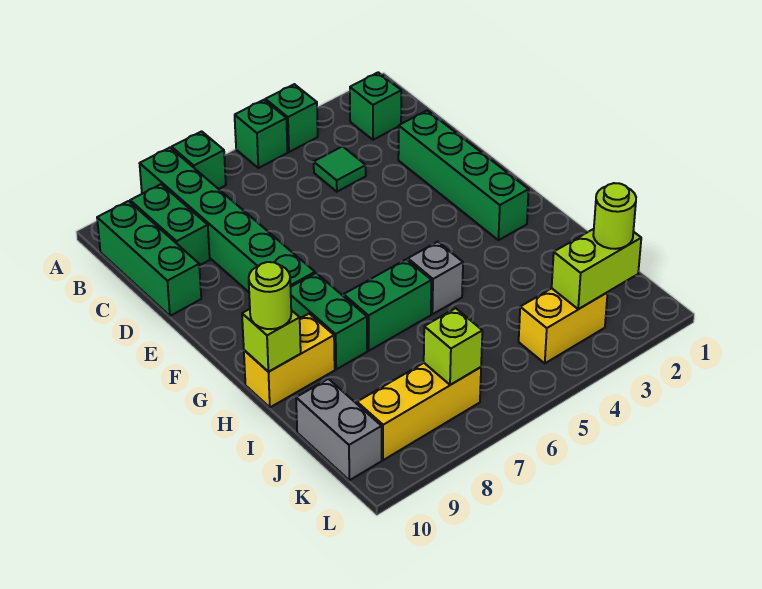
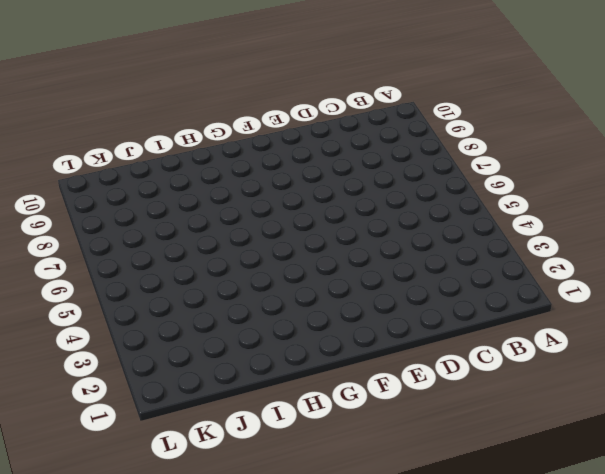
none -> green brick A4 level 1
none -> green brick A5 level 1
none -> green brick A7 level 1

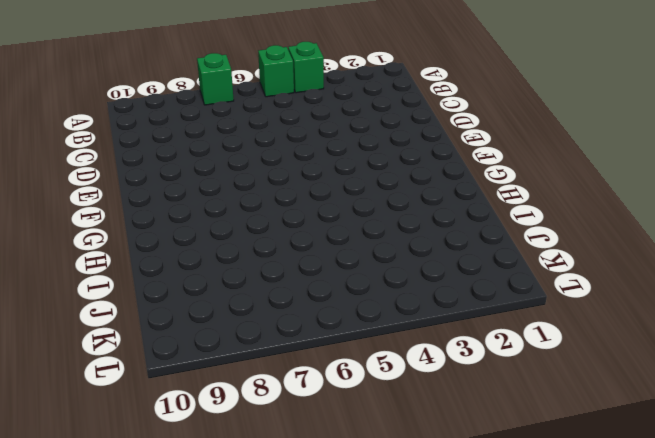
none -> green brick A8:F8 level 1
none -> green brick B2 level 1
none -> green brick B9:C9 level 1

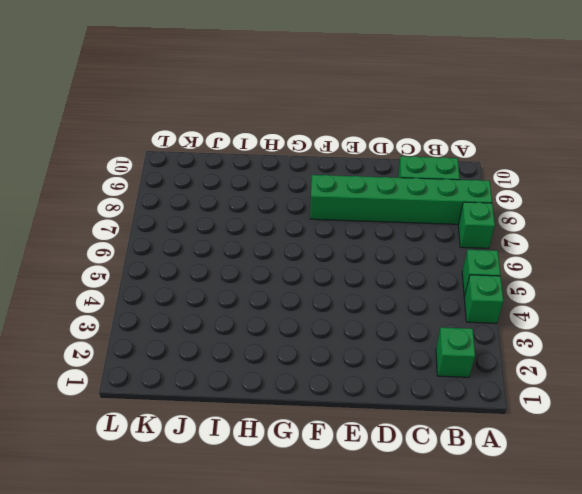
none -> green brick B10:D10 level 1
none -> green tile C4 level 1
none -> green brick D2:G2 level 1

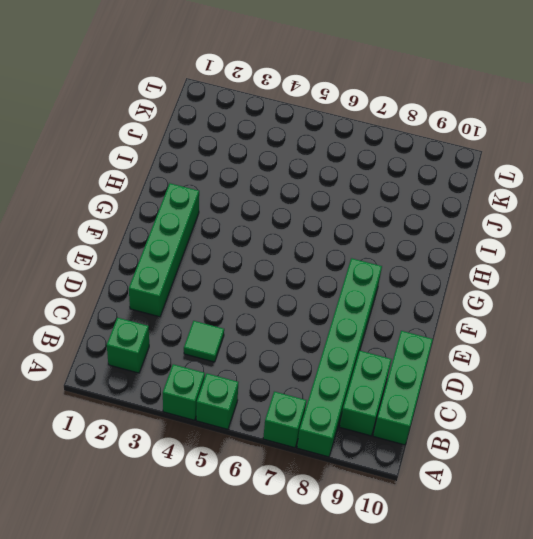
none -> green brick G8:H8 level 1
none -> grey brick H5 level 1
none -> green brick H6:H7 level 1

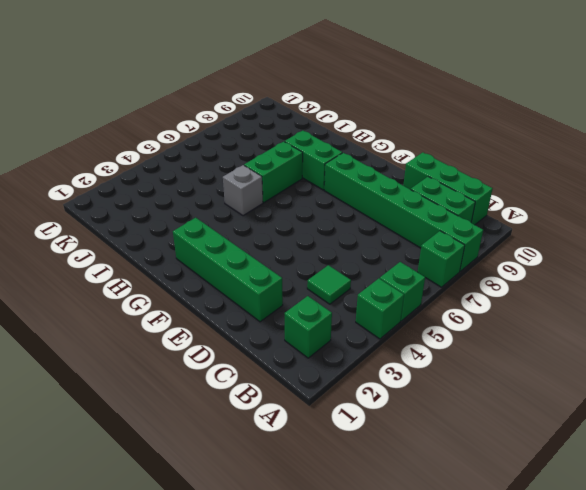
none -> yellow brick H9:H10 level 1
none -> grey brick J10:K10 level 1
none -> yellow brick K3:K4 level 1

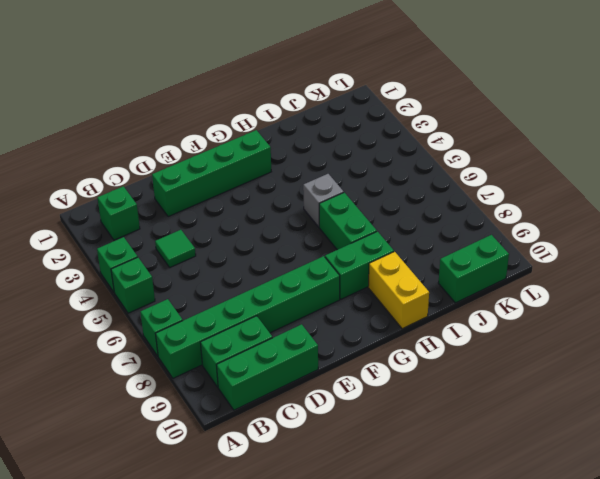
green brick J10:K10 level 1 -> grey brick J10:K10 level 1
none -> yellow brick K3:K4 level 1
none -> yellow brick K7:K9 level 1
none -> lime brick H10 level 2

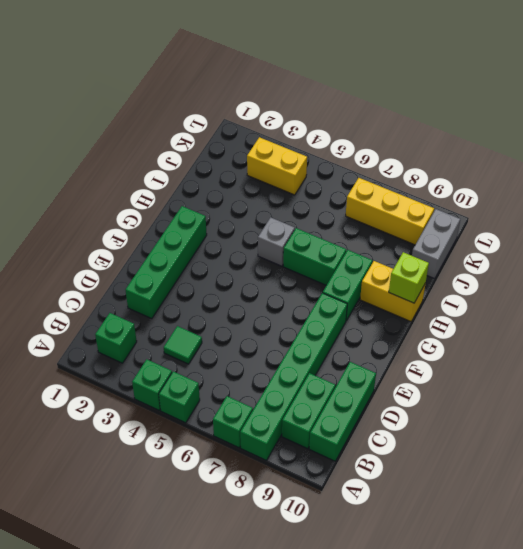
none -> lime brick K2:K3 level 2
none -> lime brick K7 level 2
none -> lime round brick H10 level 3

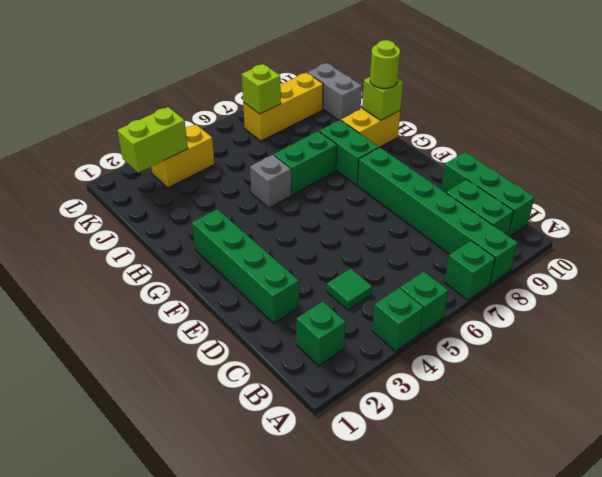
none -> lime round brick K2 level 3

